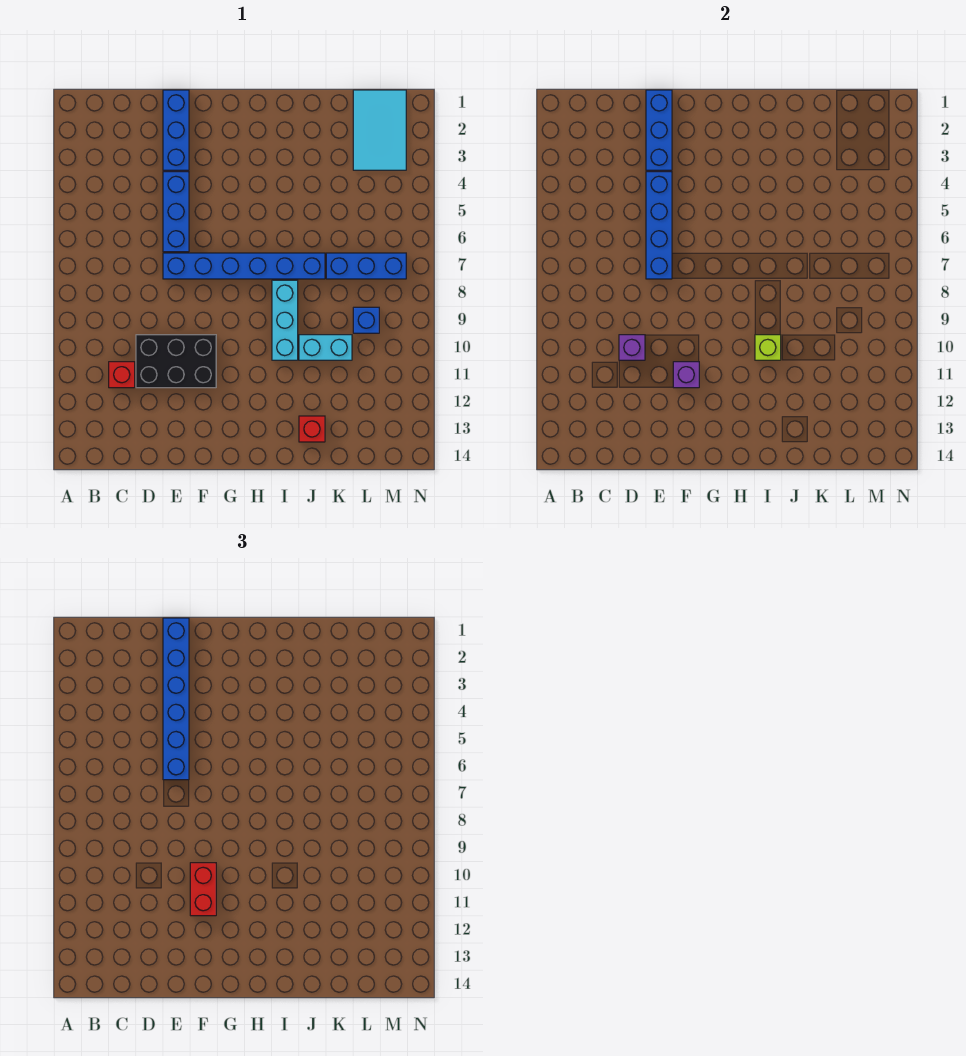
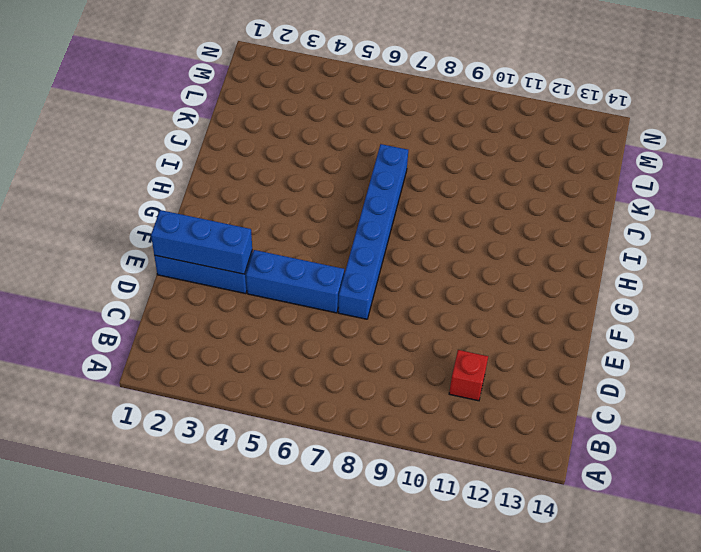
none -> black brick D10:F11 level 1
none -> cyan brick I8:I10 level 1
none -> cyan brick J10:K10 level 1

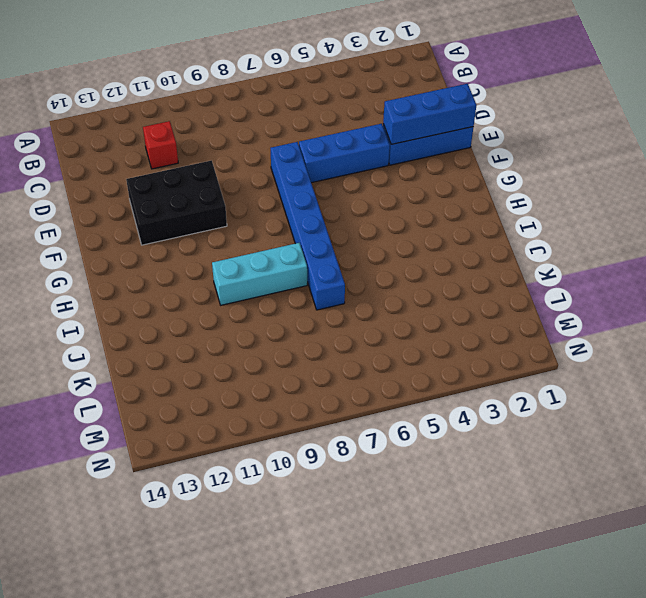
black brick E10:F12 level 1 -> black brick D10:F11 level 1
none -> cyan brick J10:K10 level 1
none -> red brick J13 level 1
none -> blue brick K7:M7 level 1

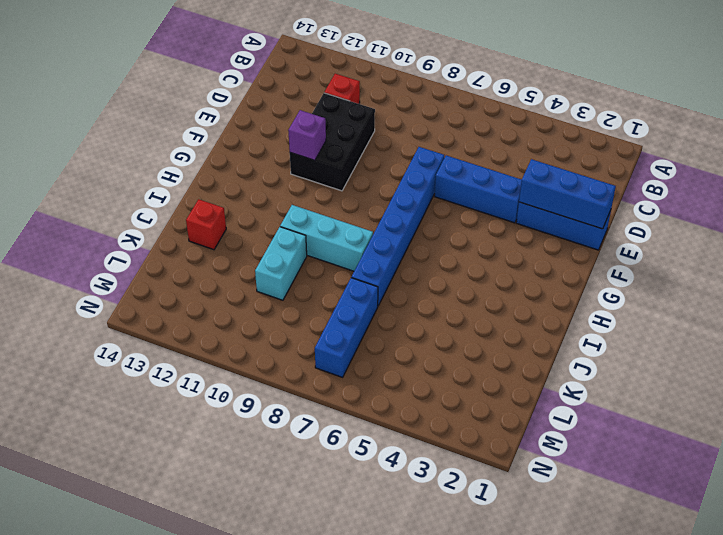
none -> cyan tile L1:M3 level 1
none -> blue brick L9 level 1
none -> purple brick D10 level 2

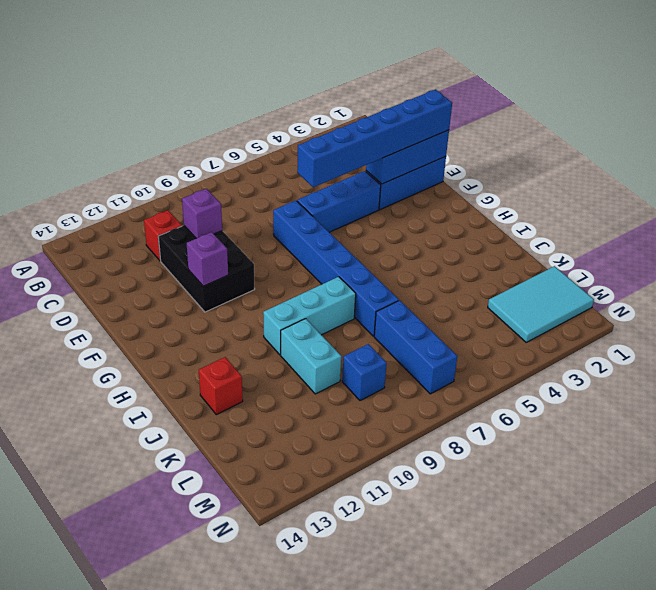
none -> blue brick E4:E7 level 2
none -> lime brick I10 level 2
none -> red brick F10:F11 level 3

